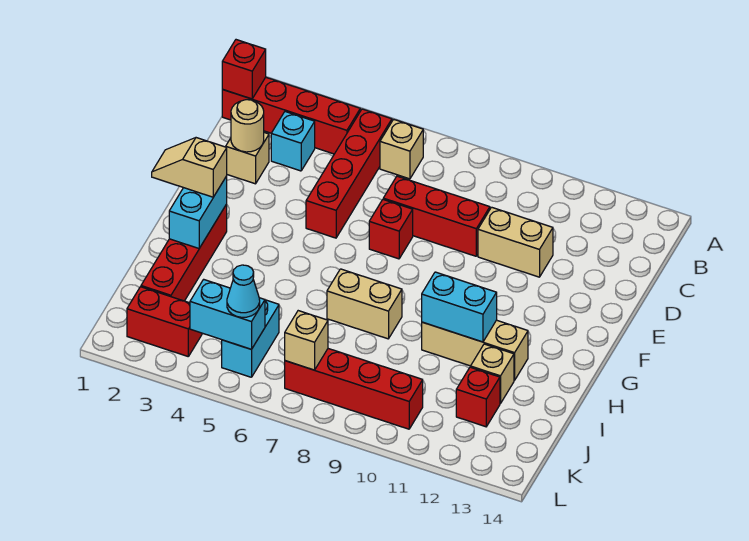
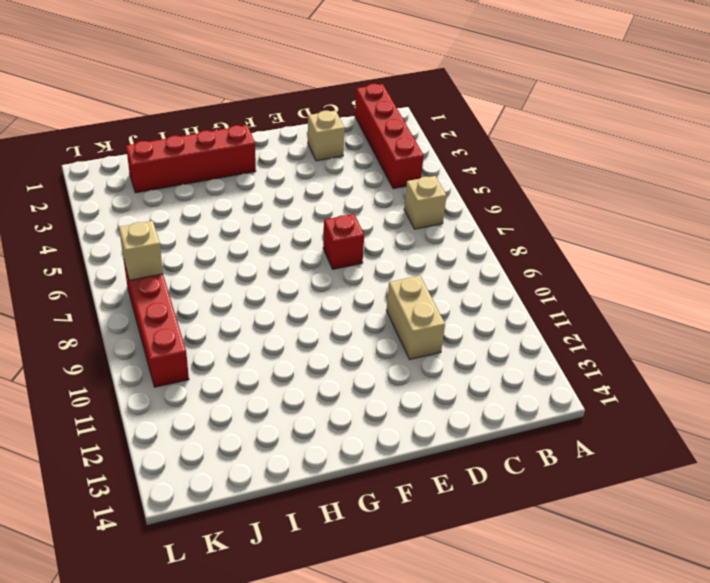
none -> red brick B5:E5 level 1
none -> cyan brick C3 level 1
none -> red brick D7:D9 level 1

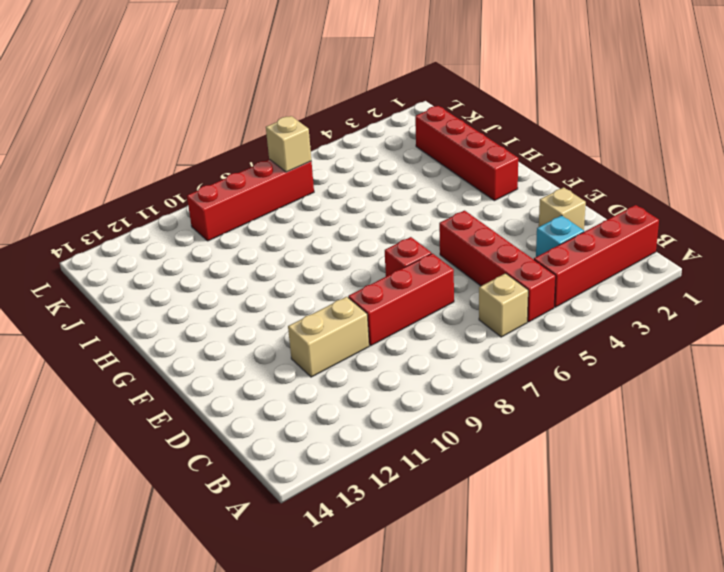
none -> tan brick H7:H8 level 1
none -> tan brick H10:H12 level 1
none -> tan brick I12 level 1

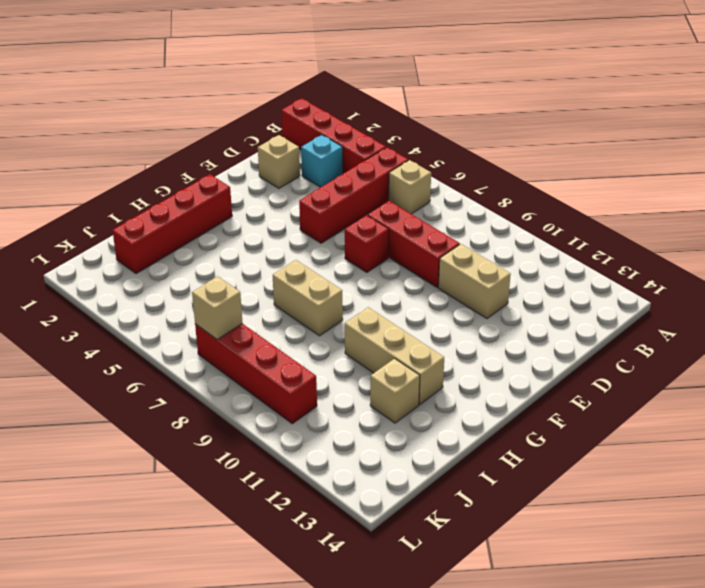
none -> cyan brick J5:K5 level 1
none -> red brick J12 level 1
none -> red brick K2:K3 level 1

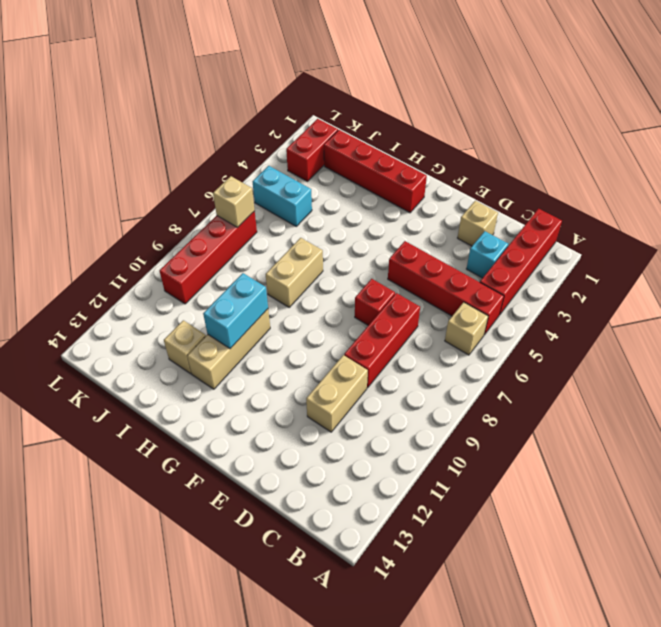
none -> red brick J12 level 1
none -> red brick B1 level 2
none -> tan round brick D2 level 2

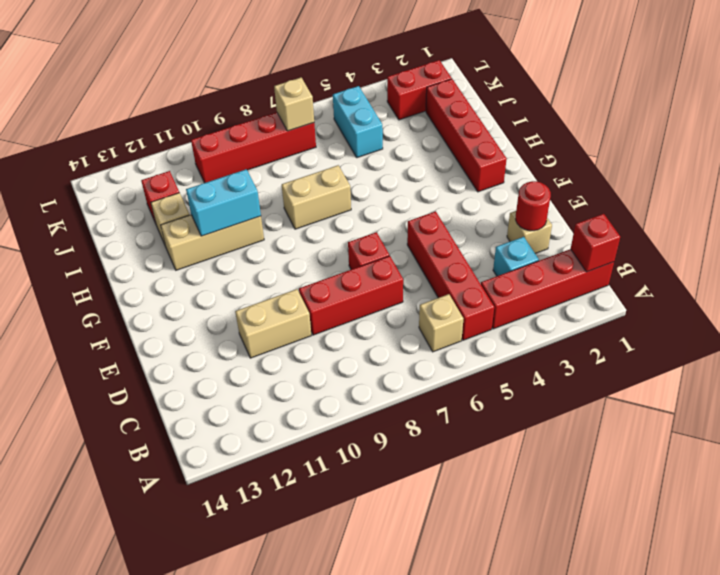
red round brick D2 level 2 -> tan round brick D2 level 2
none -> cyan brick G2:H2 level 2
none -> cyan brick K4:K5 level 2
none -> tan slope G1:G2 level 3 top 2

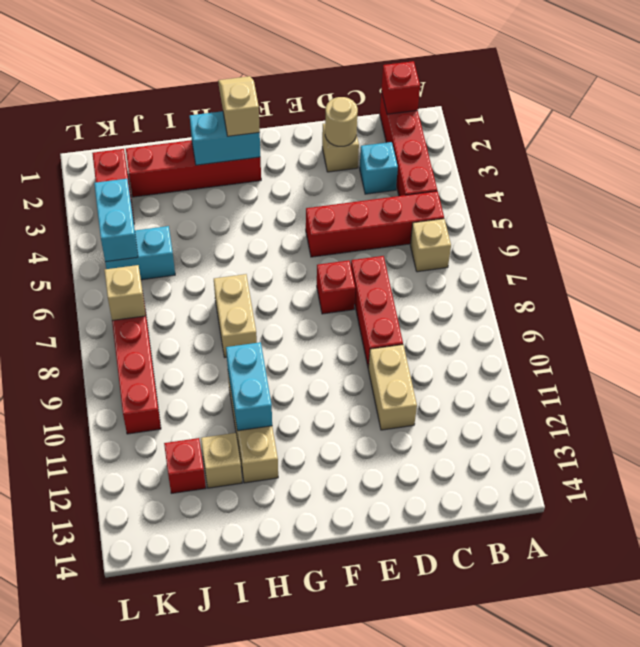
none -> cyan cone K5 level 3

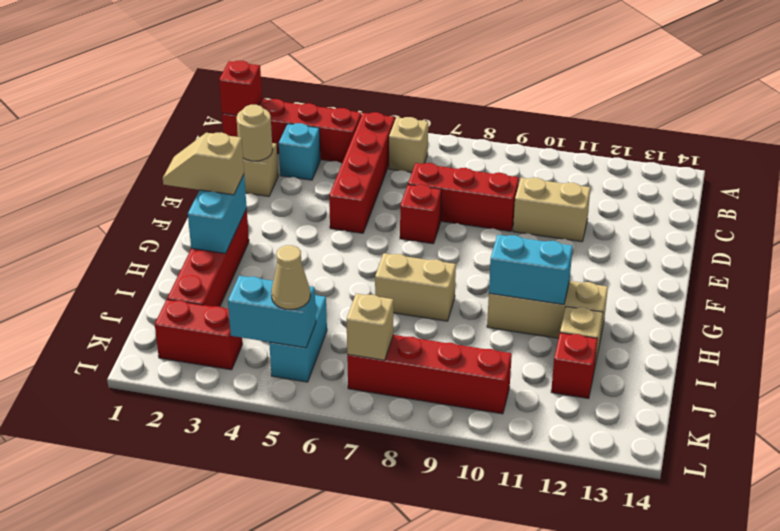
tan cone K5 level 3 -> cyan cone K5 level 3

